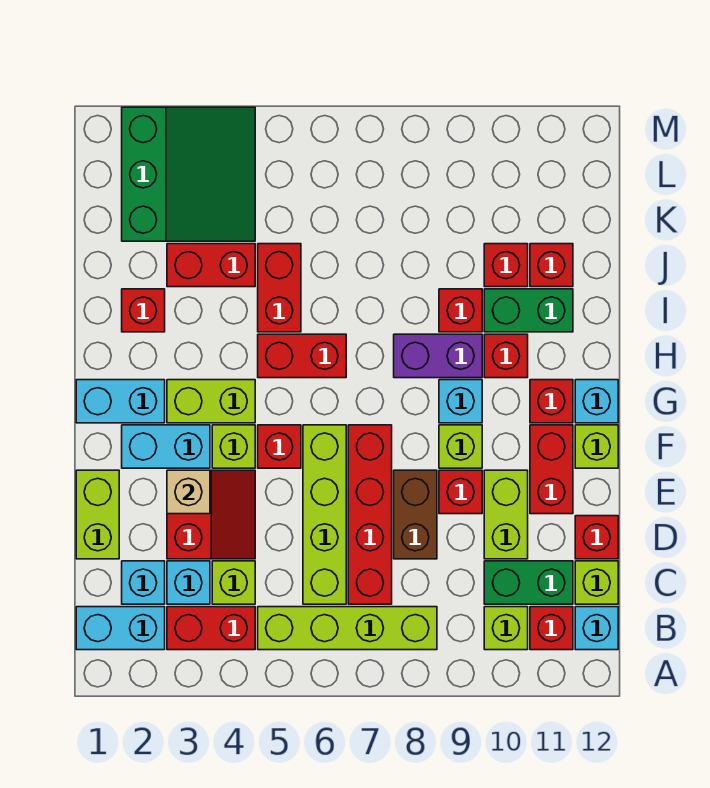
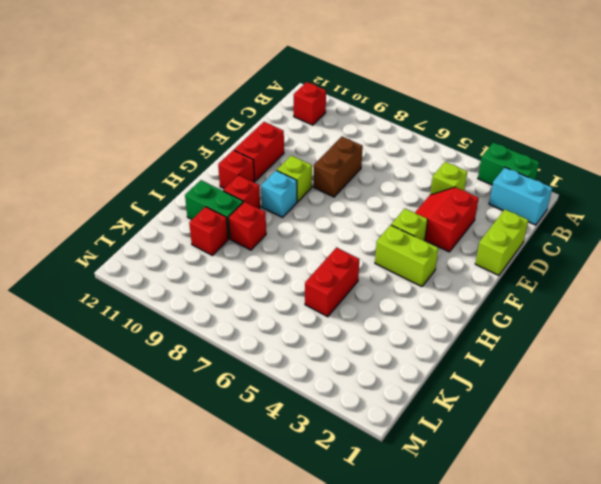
green brick A2:A3 level 1 -> green brick C10:C11 level 1
none -> red brick B3:B4 level 1
none -> lime brick B5:B8 level 1
none -> lime brick B10 level 1
none -> cyan brick B12 level 1

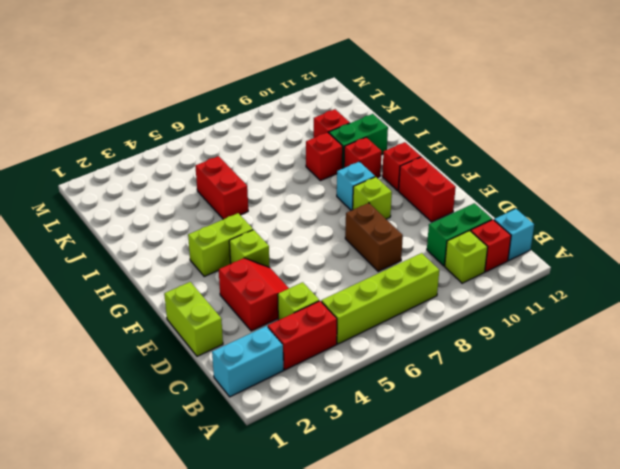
none -> cyan brick C2 level 1
none -> cyan brick C3 level 1
none -> lime brick C6:F6 level 1
none -> red brick C7:F7 level 1

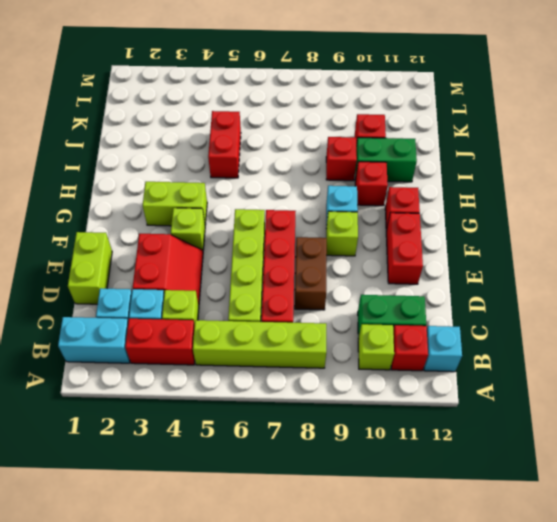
none -> lime brick C12 level 1
none -> lime brick D10:E10 level 1
none -> red brick D12 level 1
none -> red brick E9 level 1

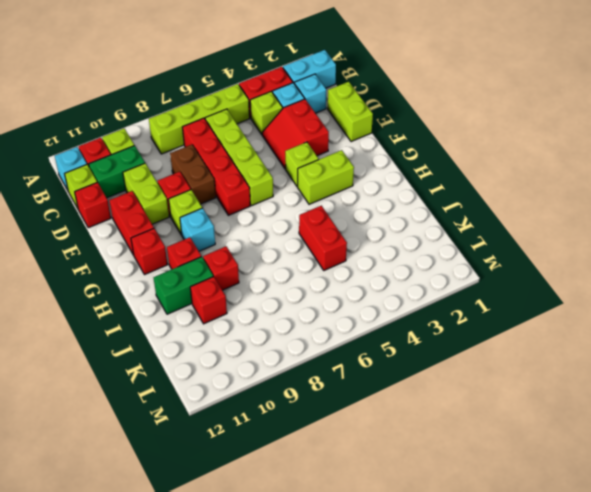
none -> cyan brick F2:F3 level 1
none -> red brick F5 level 1
none -> lime brick F12 level 1
none -> cyan brick G1:G2 level 1

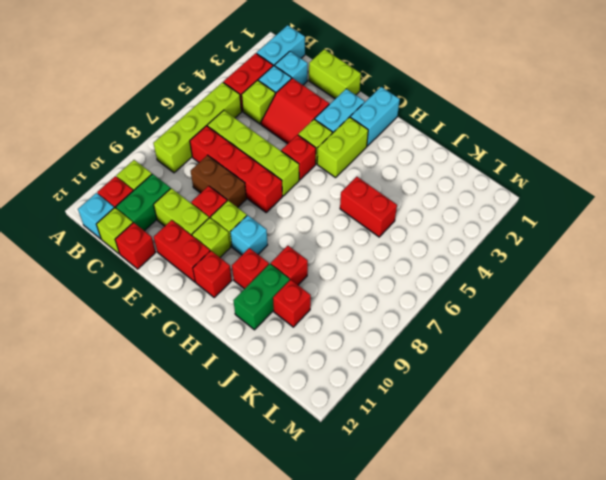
lime brick F10 level 1 -> lime brick F12 level 1
none -> cyan brick G12 level 1
none -> red brick H5:H6 level 1
none -> purple brick H8:H9 level 1
none -> red brick I2 level 1

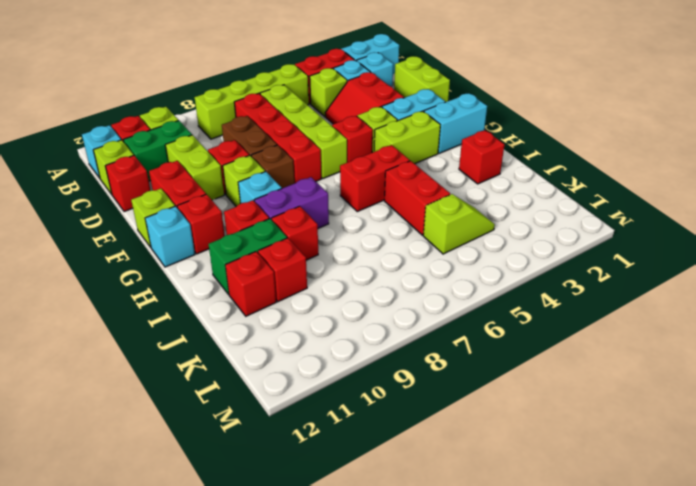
brown brick F8 level 1 -> none
lime slope K4:K5 level 1 top 5 -> green slope K2:M4 level 1 top 2
none -> red brick J3:J4 level 1
none -> tan brick E3 level 2

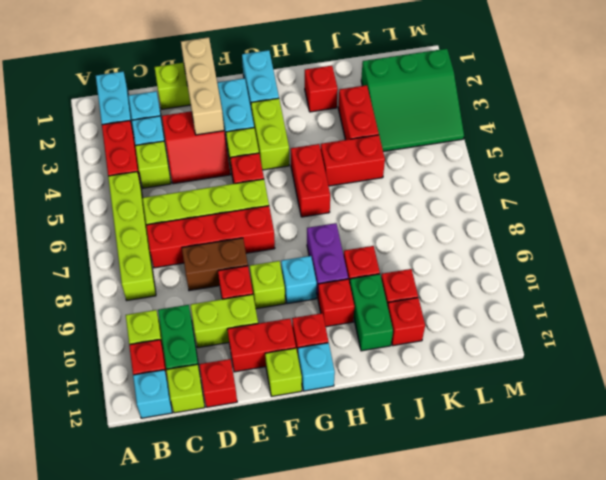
tan brick E1:E3 level 2 -> tan brick E3 level 2

